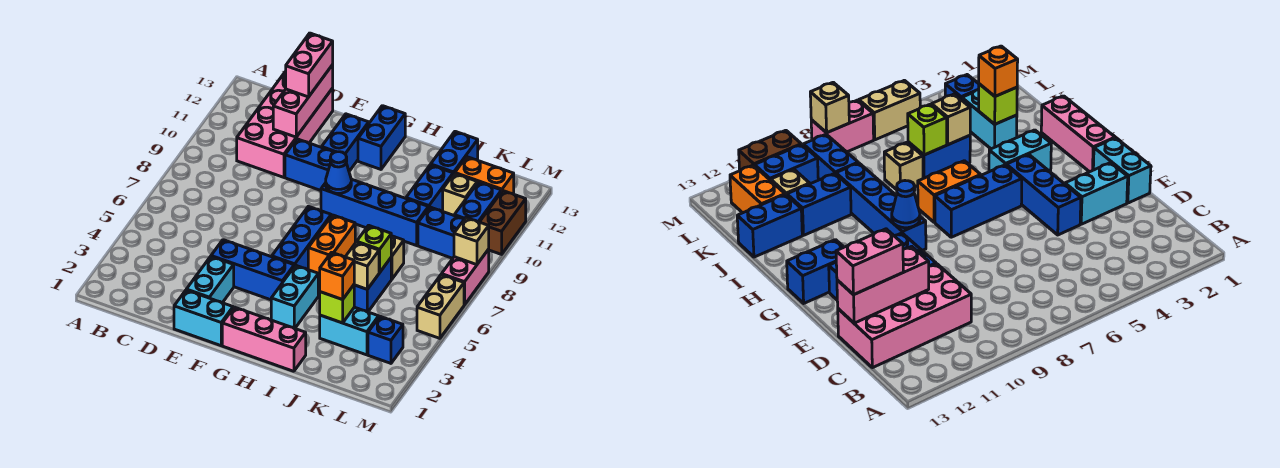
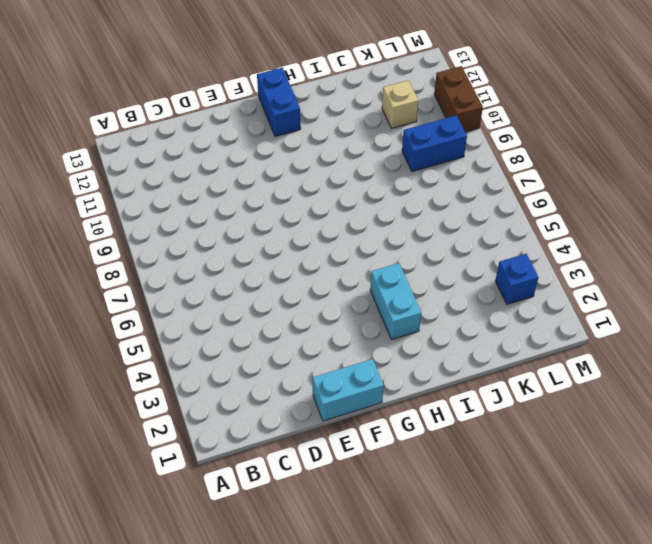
none -> pink brick C10:D13 level 1
none -> cyan brick E2:E3 level 1
none -> blue brick E4:G4 level 1
none -> blue brick E10:F10 level 1

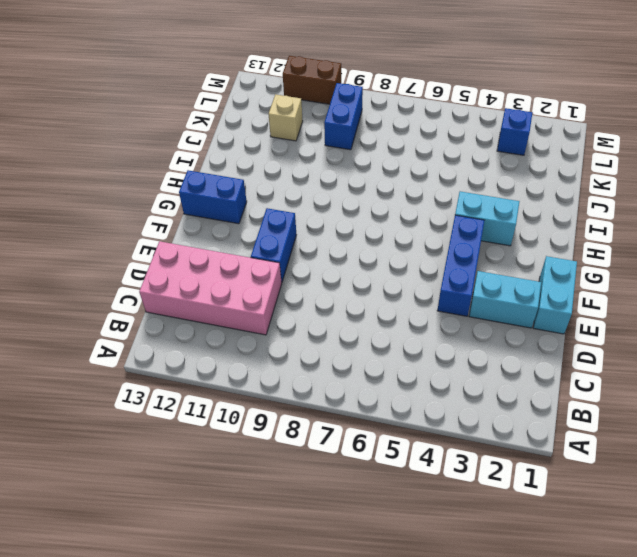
none -> blue brick F11:F12 level 1
none -> pink brick G1:I1 level 1
none -> blue brick G5:G7 level 1
none -> blue brick G9:J9 level 1

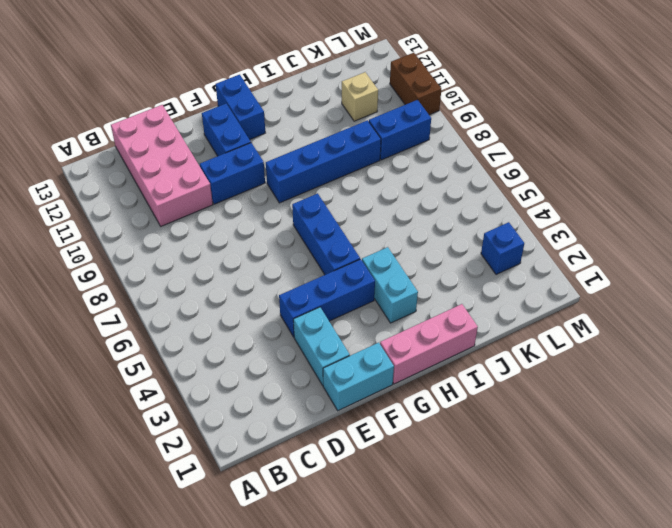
none -> orange brick H6:H7 level 1
none -> cyan brick J3:K3 level 1
none -> blue brick J5:J6 level 1
none -> tan brick J7 level 1

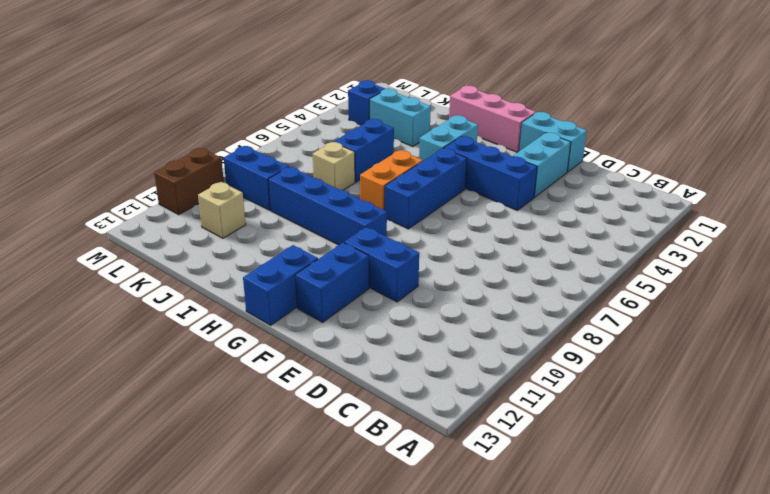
none -> pink brick C10:D13 level 1
none -> blue brick J10:J11 level 1
none -> blue brick J12:J13 level 1
none -> orange brick K12:L12 level 1

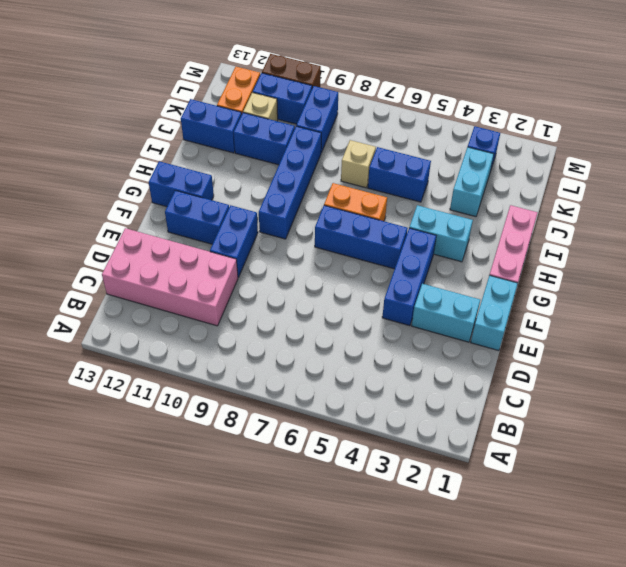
none -> tan brick M5:M6 level 1
none -> pink brick M7:M8 level 1
none -> pink brick D11:D13 level 2
none -> blue cone G9 level 2

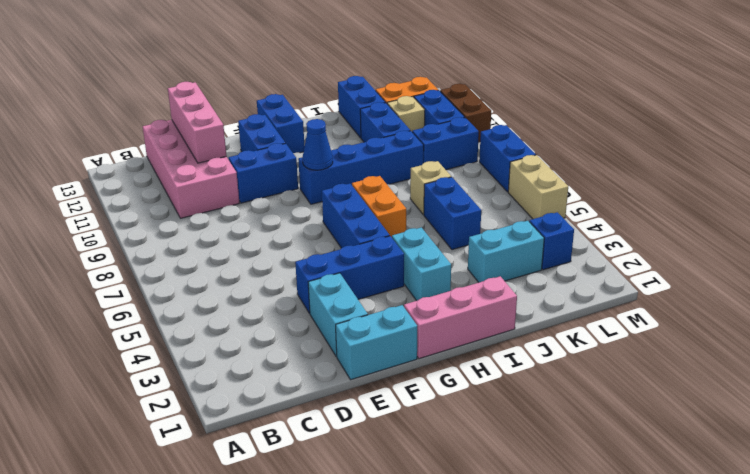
blue brick M7:M8 level 1 -> pink brick M7:M8 level 1
none -> lime brick J3 level 2
none -> tan brick J5 level 2
none -> lime brick J6 level 2
none -> tan brick M8 level 2

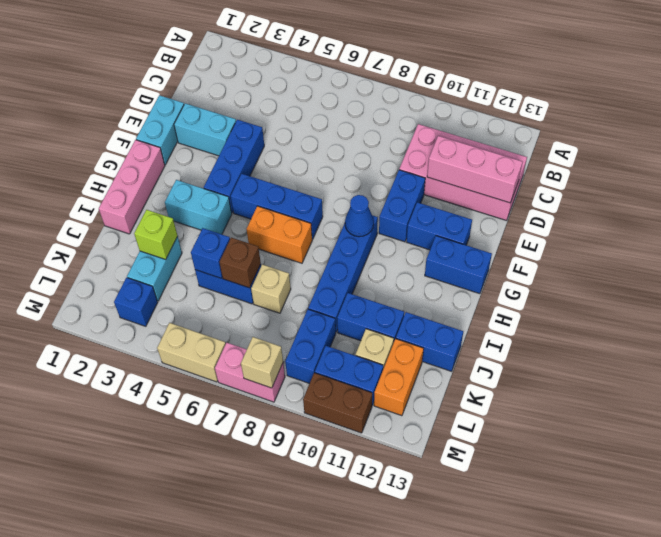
blue brick J5 level 2 -> tan brick J5 level 2
brown brick J6 level 2 -> lime brick J6 level 2
none -> pink brick D12:D13 level 3
none -> orange brick J3 level 3

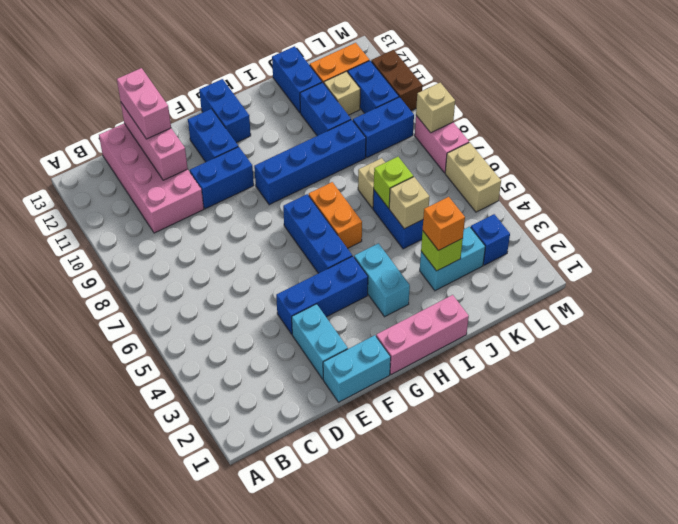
none -> blue cone G9 level 2

